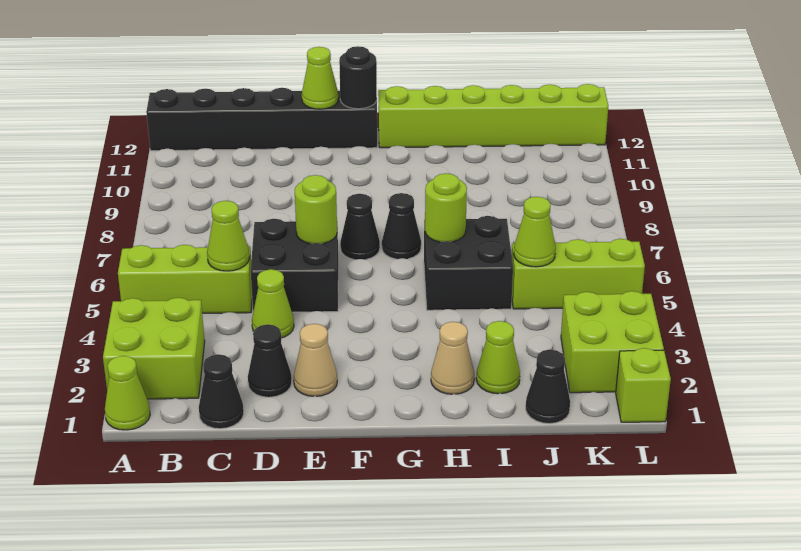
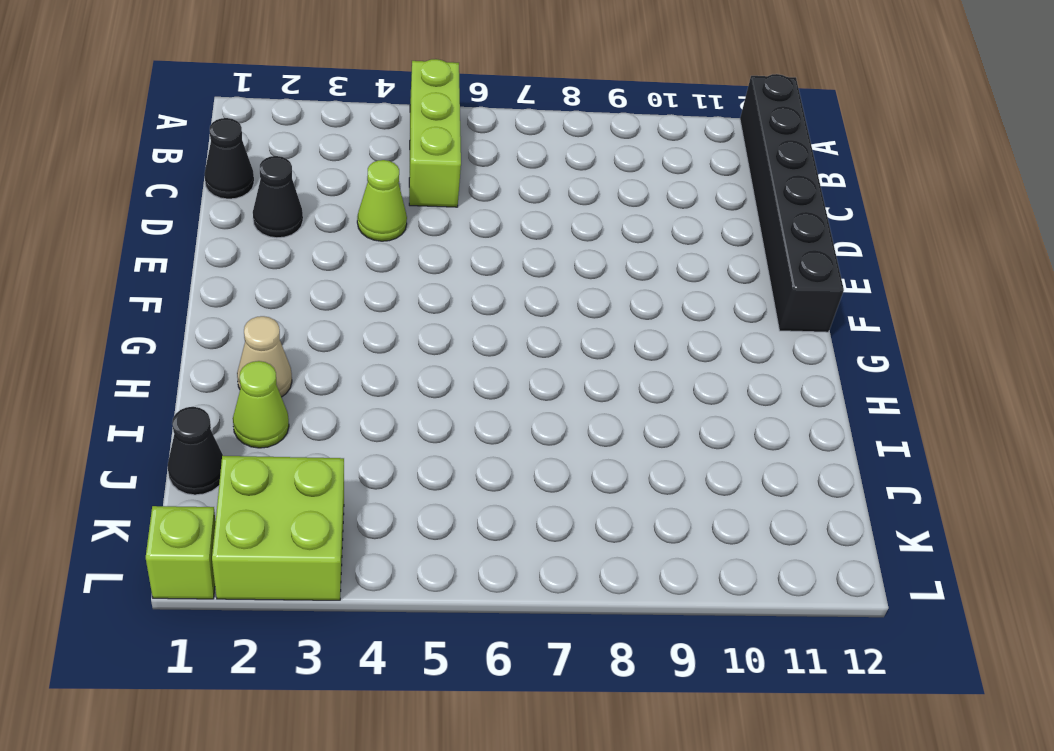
none -> lime cone A1 level 1
none -> lime brick A2:B3 level 1
none -> black brick D5:E6 level 1

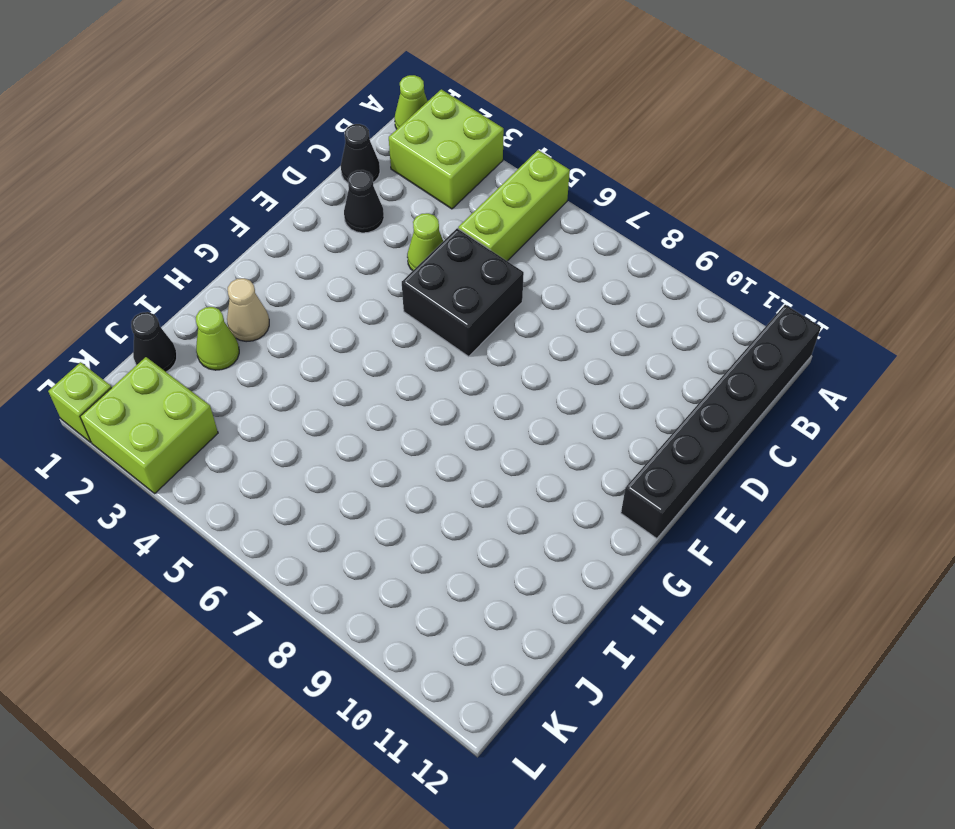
none -> tan cone E2 level 1
none -> black cone F7 level 1
none -> black cone G7 level 1

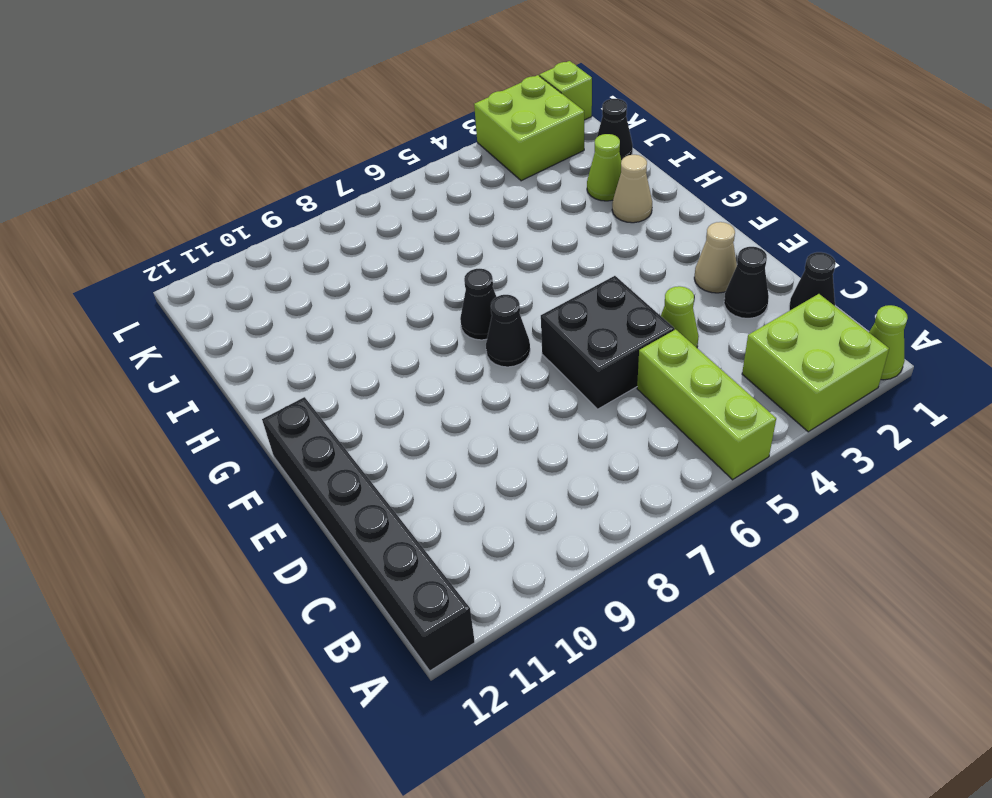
none -> lime brick G12:L12 level 1
none -> black brick H5:I6 level 1
none -> lime brick J5:L5 level 1

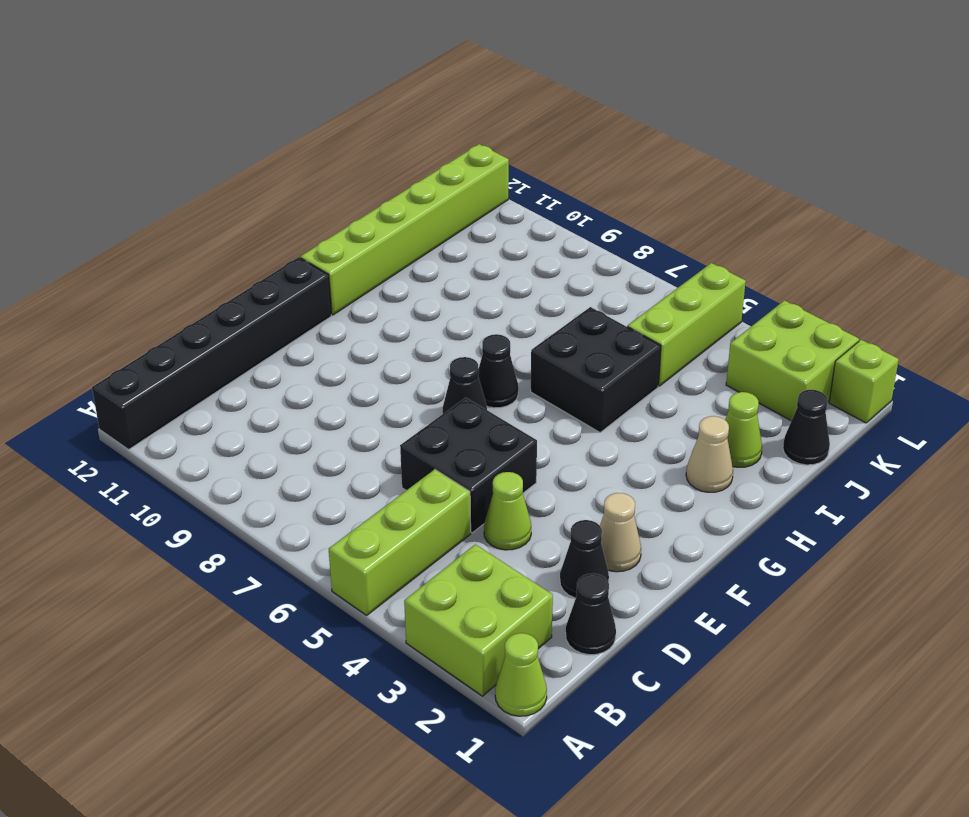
none -> lime cone C5 level 2
none -> lime round brick E6 level 2
none -> lime cone E12 level 2

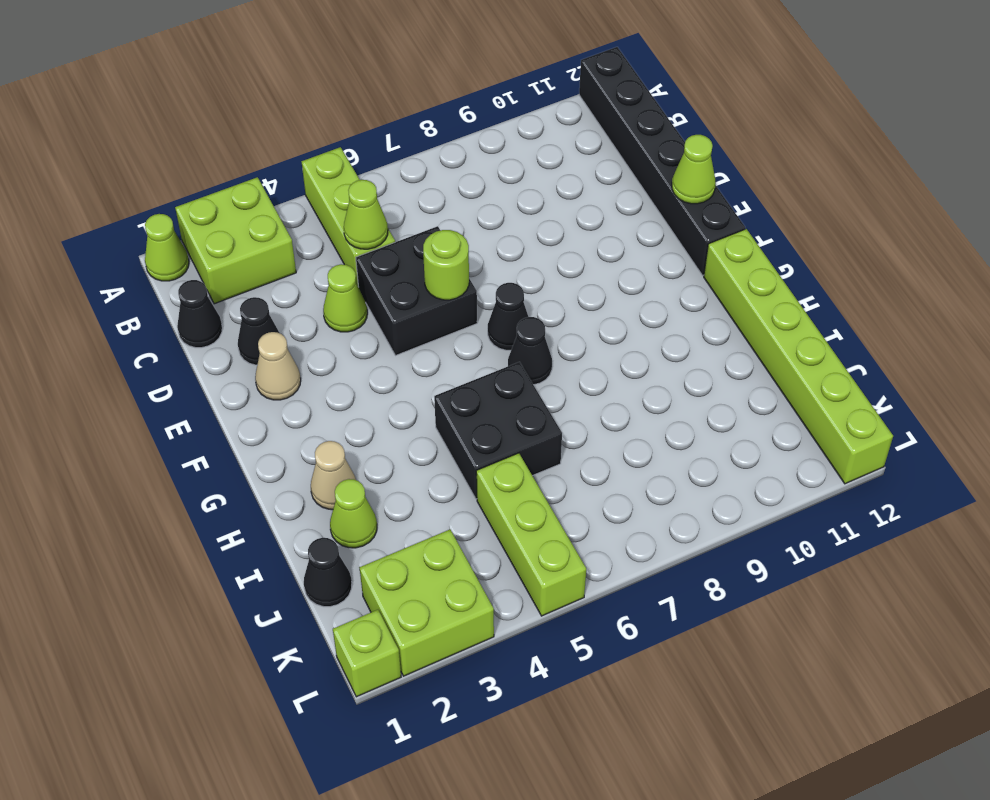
none -> black round brick F12 level 2
none -> lime round brick H6 level 2
none -> lime cone J5 level 2

